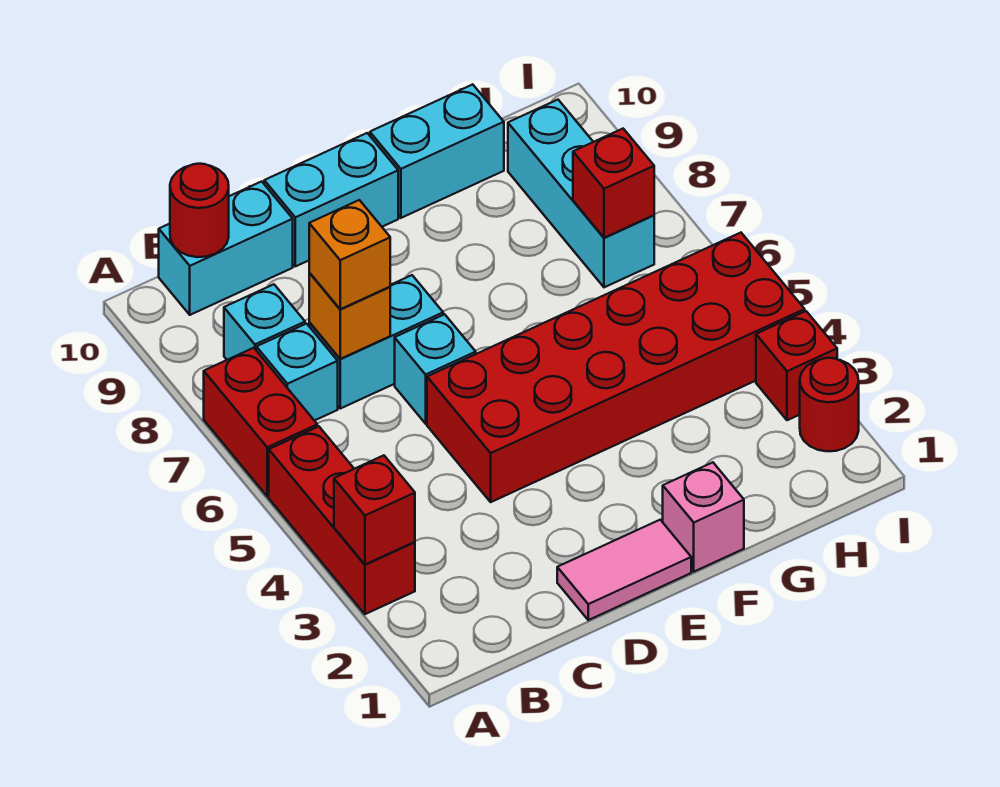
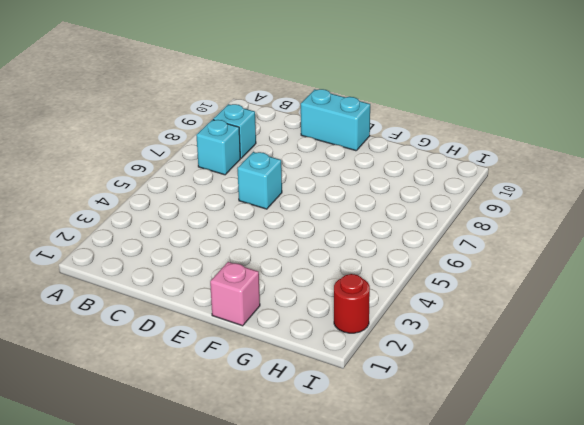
none -> red brick A3:A5 level 1
none -> red brick A6:A7 level 1
none -> cyan brick B10:C10 level 1

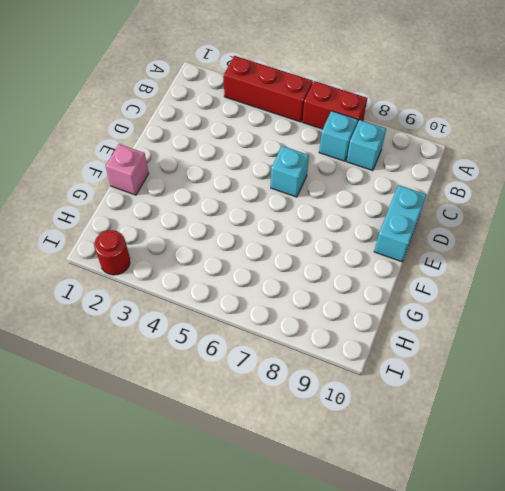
none -> cyan brick B10:C10 level 1
none -> cyan brick C7:D7 level 1
none -> pink tile D1:E1 level 1

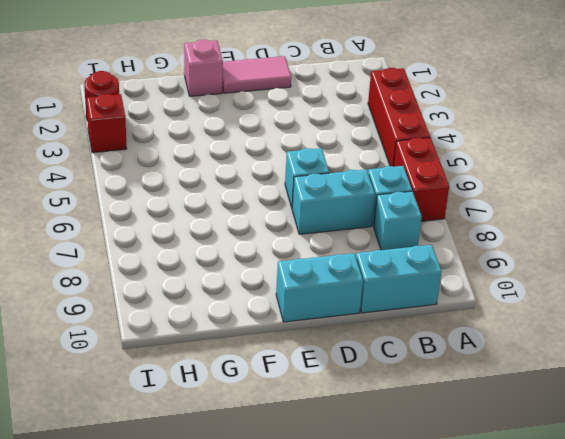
none -> red brick D4:I5 level 1
none -> cyan brick F10:G10 level 1
none -> cyan brick H7:H9 level 1

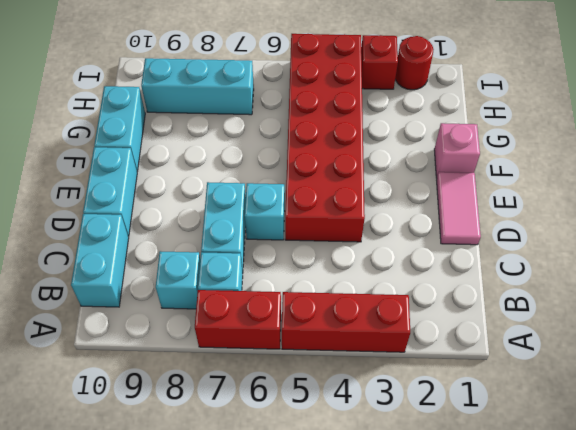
none -> red brick A3 level 2
none -> red round brick B10 level 2
none -> orange brick C7 level 2

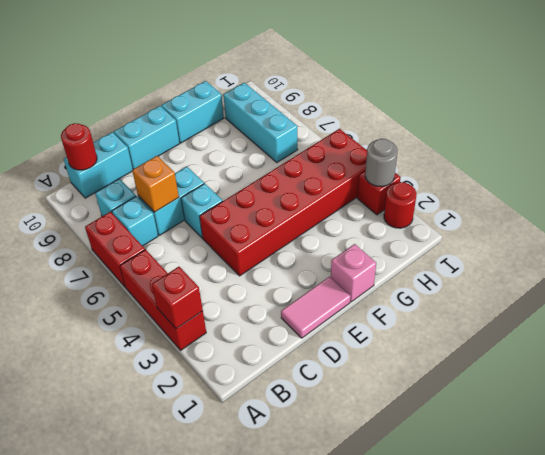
grey round brick I3 level 2 -> none
none -> red brick H7 level 2
none -> orange brick C7 level 3

